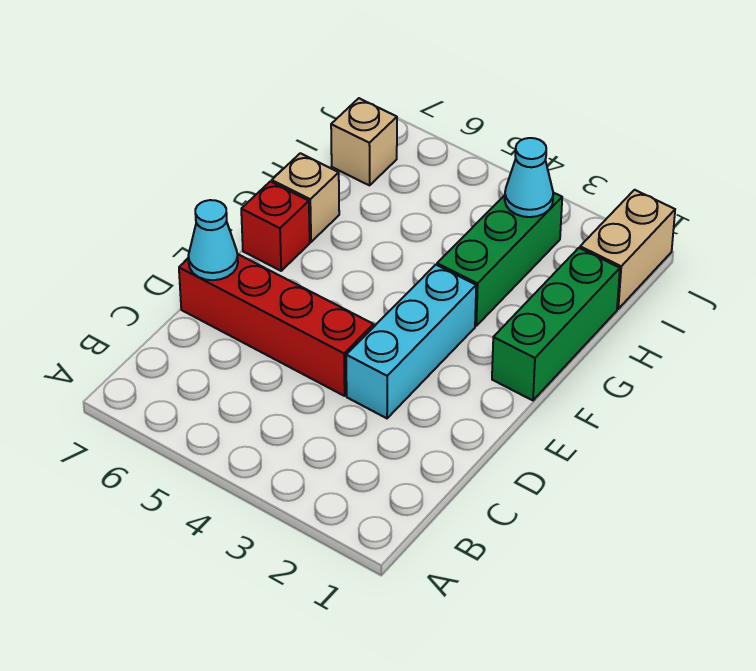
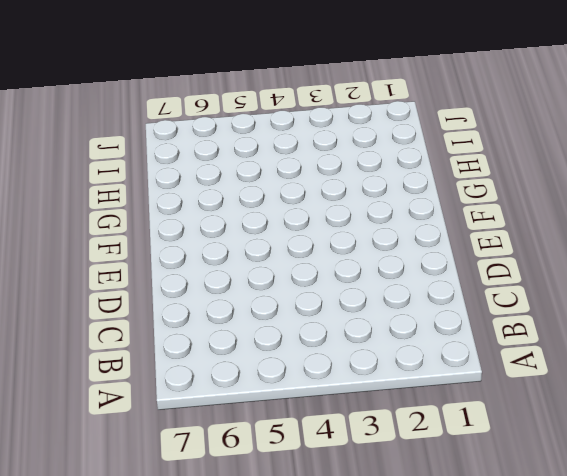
none -> cyan brick D3:F3 level 1
none -> red brick D4:D7 level 1

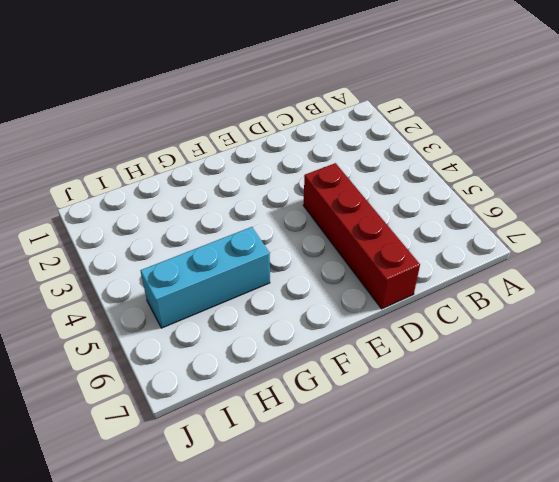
cyan brick G5:I5 level 1 -> cyan brick D3:F3 level 1
none -> green brick F1:H1 level 1
none -> red brick F7 level 1

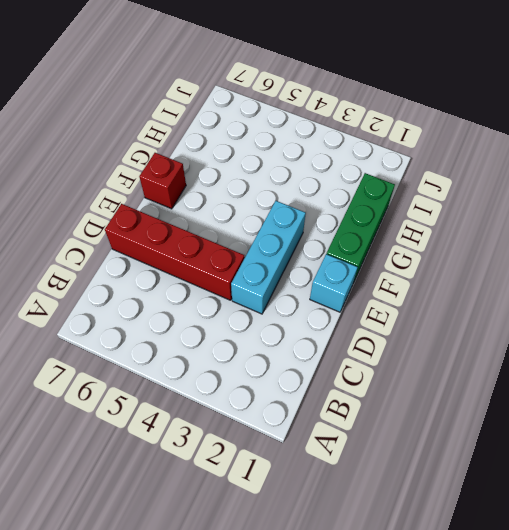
cyan brick E1 level 1 -> none
none -> green brick G3:I3 level 1
none -> tan brick G7 level 1

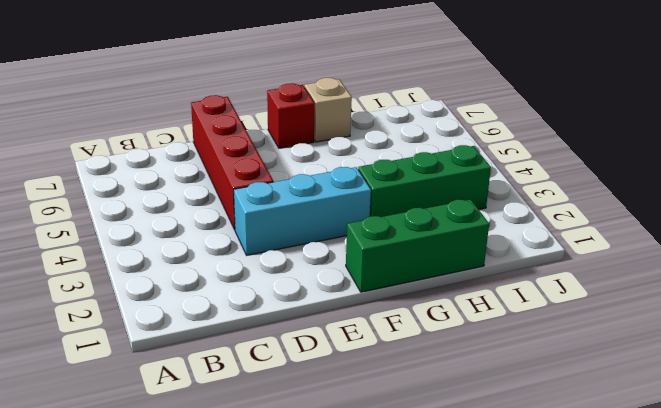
none -> tan brick I1:J1 level 1
none -> tan brick I7 level 1

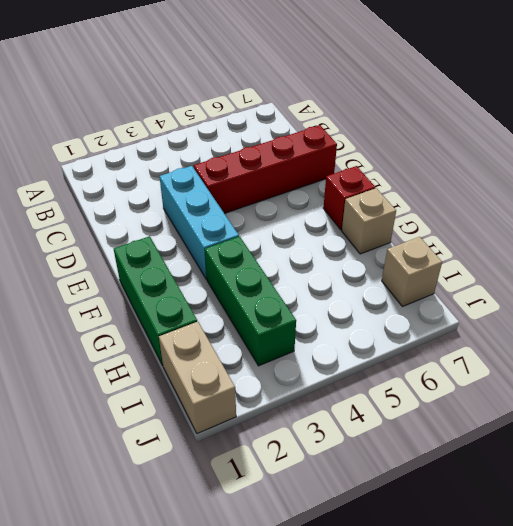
none -> cyan cone D7 level 2
none -> cyan cone I3 level 2

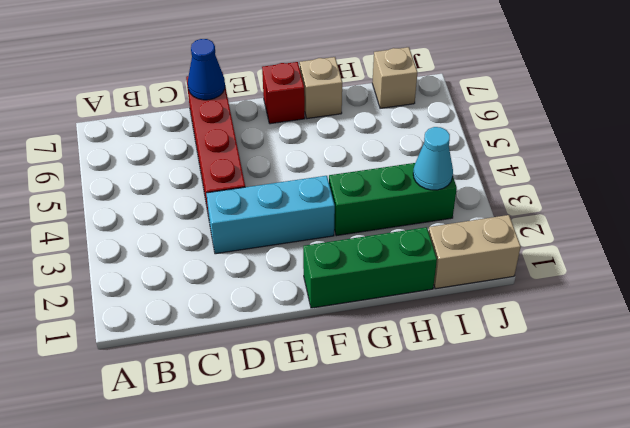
blue cone D7 level 2 -> cyan cone D7 level 2

